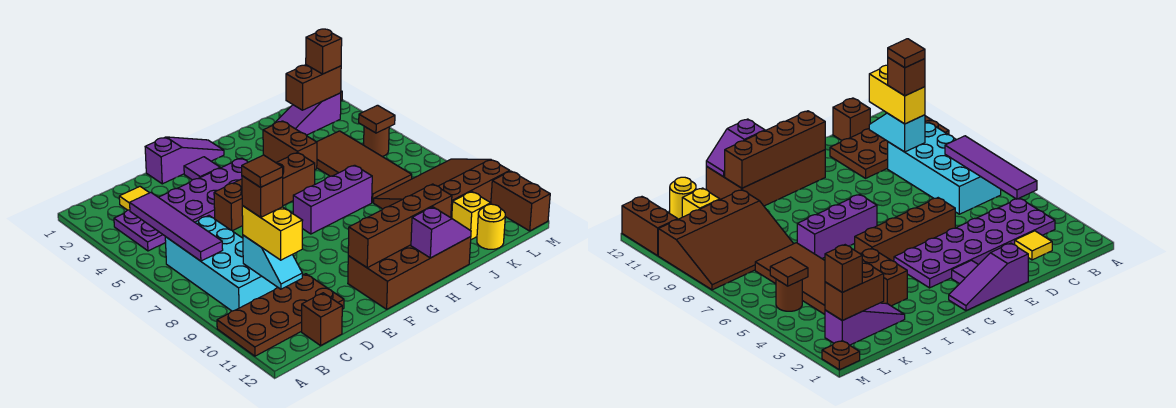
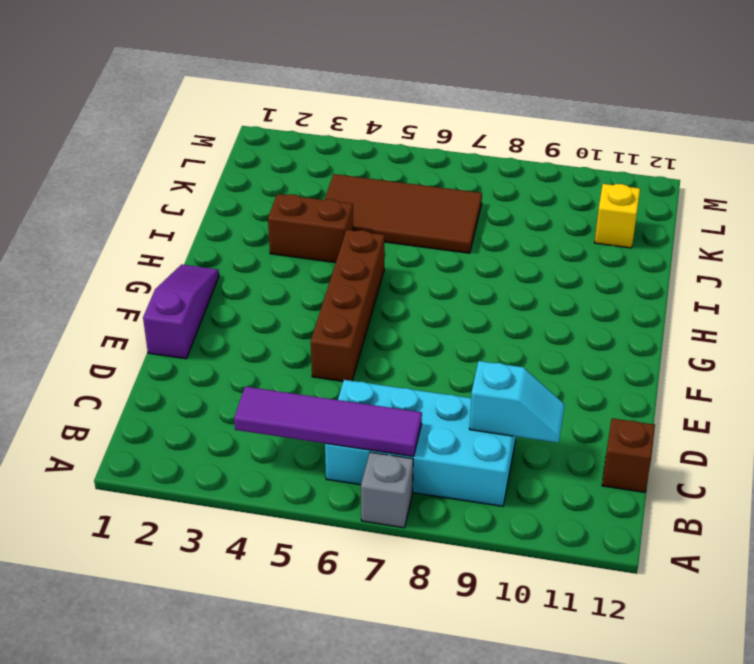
grey brick A7 level 1 -> none
none -> brown plate A10:D11 level 1
none -> purple plate B3:G4 level 1
none -> yellow tile C2 level 1

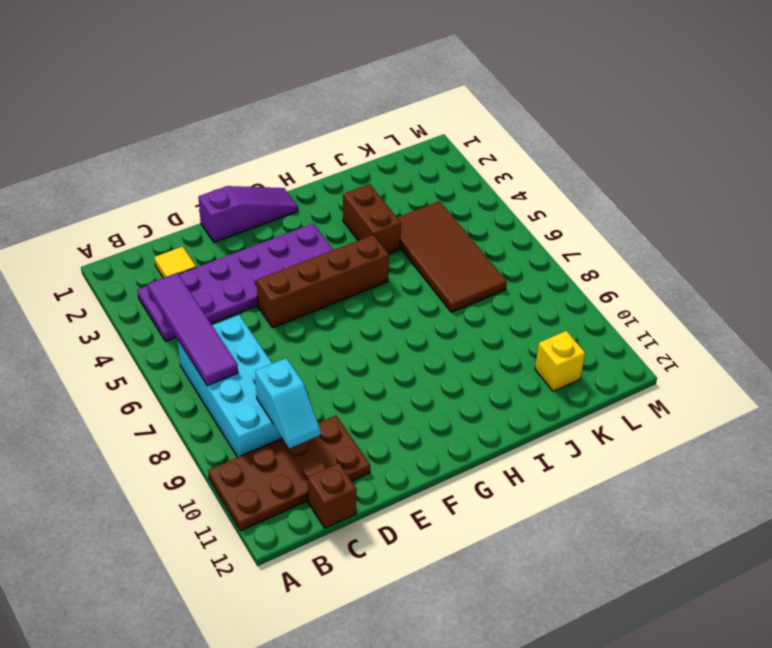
none -> purple tile F2 level 1
none -> brown brick F11:I12 level 1
none -> purple brick G7:I7 level 1

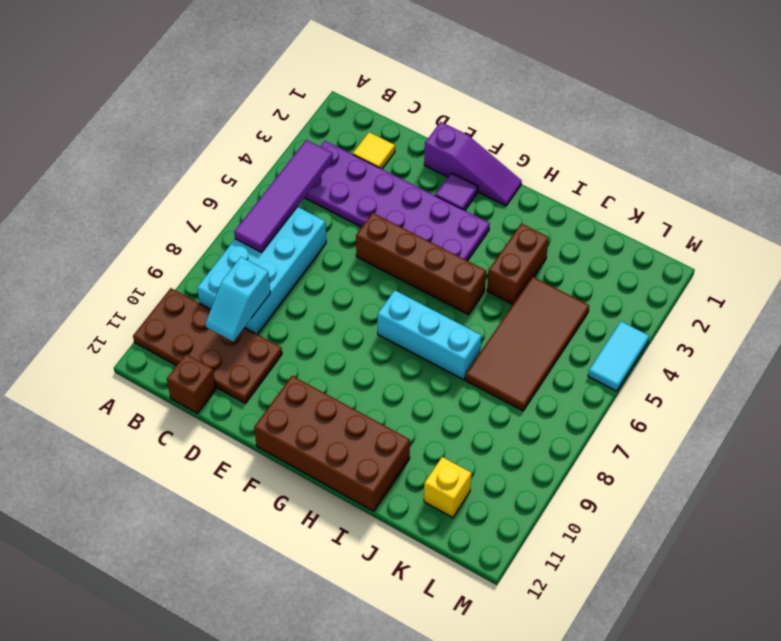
cyan brick G7:I7 level 1 -> purple brick G7:I7 level 1
cyan tile M4:M5 level 1 -> none
none -> purple slope J2:L2 level 1 top L
none -> brown slope J8:M10 level 1 top 10
none -> yellow round brick K12 level 1

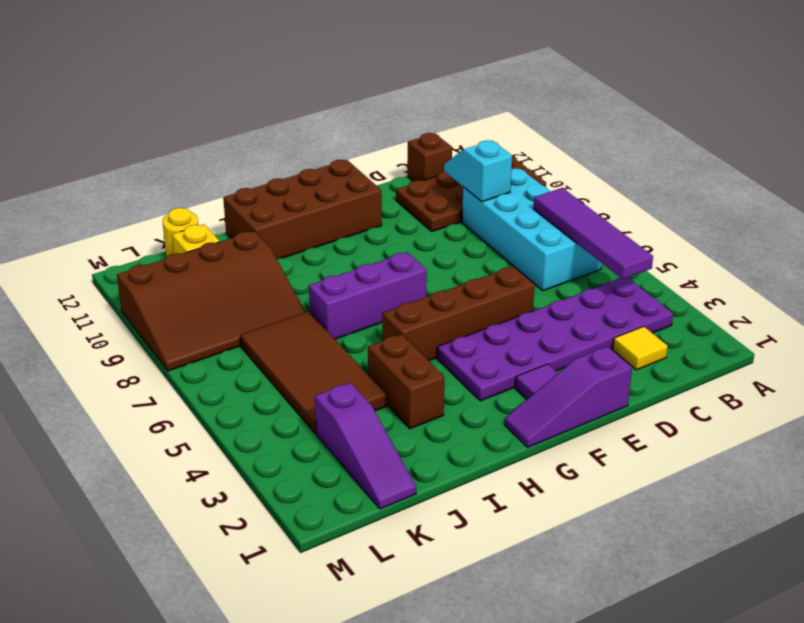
purple slope K1:K3 level 1 top 3 -> purple slope J2:L2 level 1 top L
none -> brown round brick L5 level 1
none -> brown plate M1 level 1
none -> brown brick M11:M12 level 1

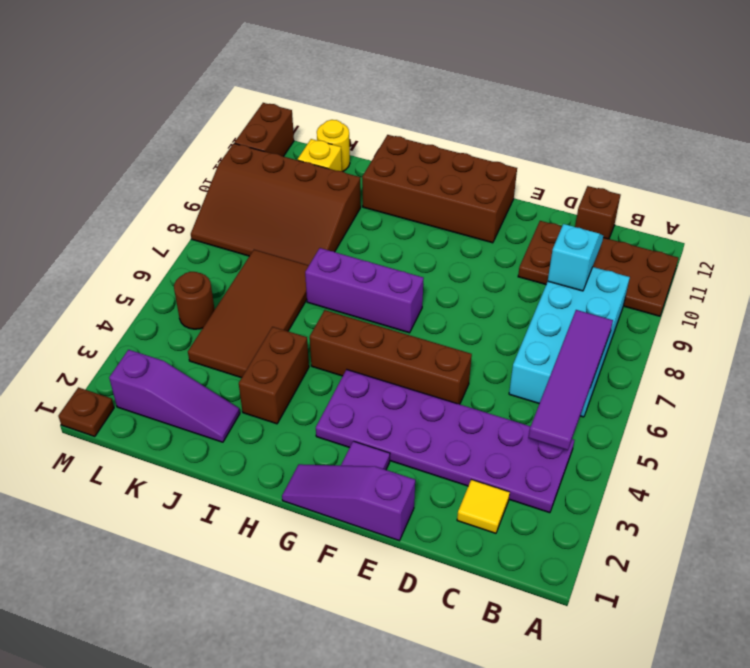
none -> brown brick F11:I11 level 2
none -> purple slope H12:I12 level 2 top H
none -> brown brick K2:L2 level 2

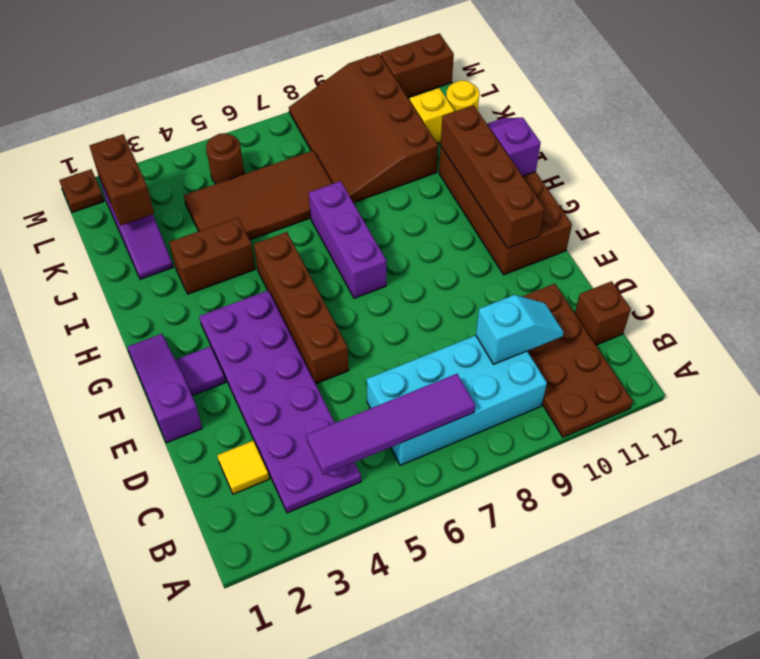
none -> brown tile L5 level 2
none -> yellow brick C9:C10 level 3
none -> brown brick L2 level 3

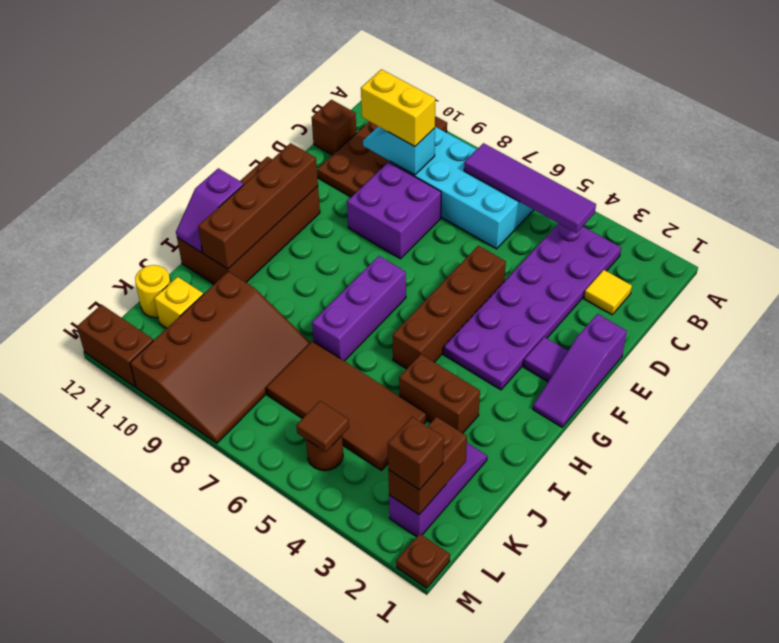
purple brick D8:E9 level 1 -> none
none -> brown brick C9 level 4
none -> brown tile C9 level 5

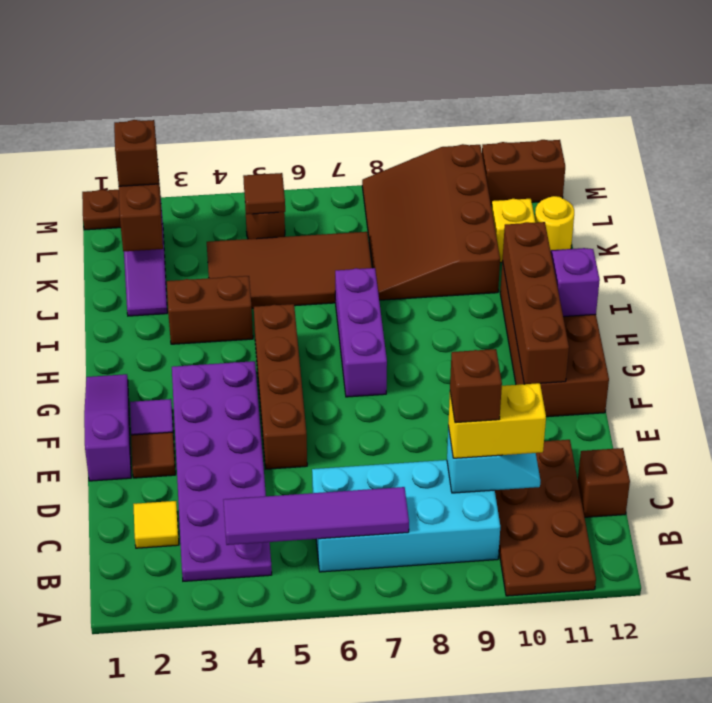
brown tile E2 level 1 -> brown tile C9 level 5

